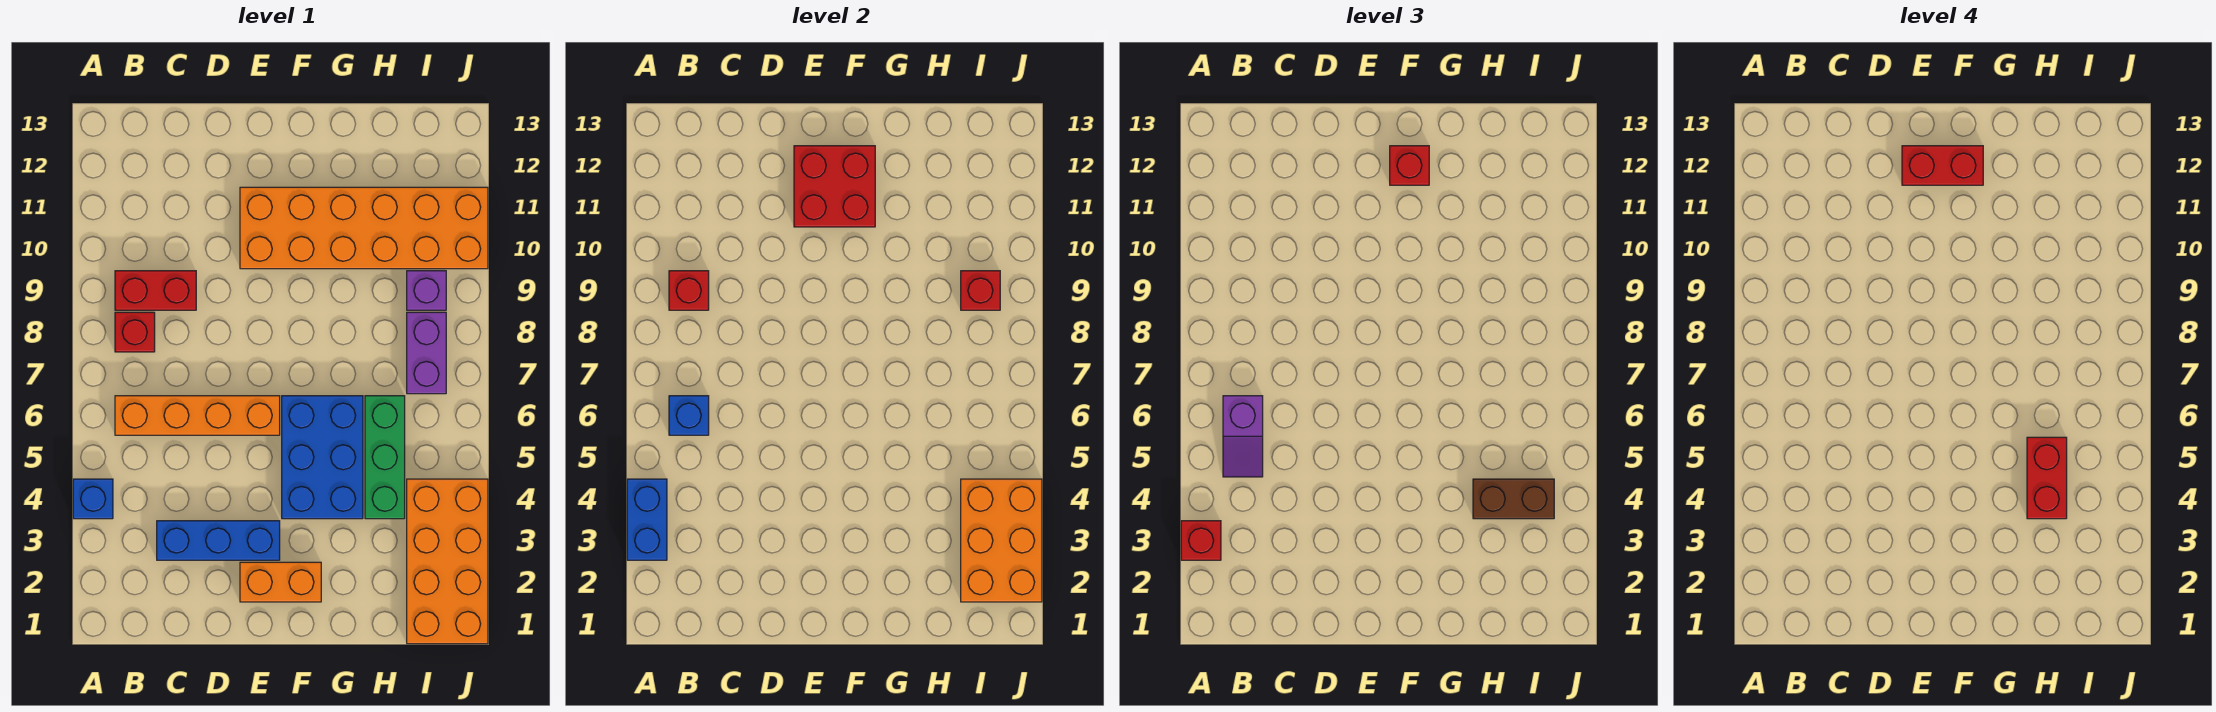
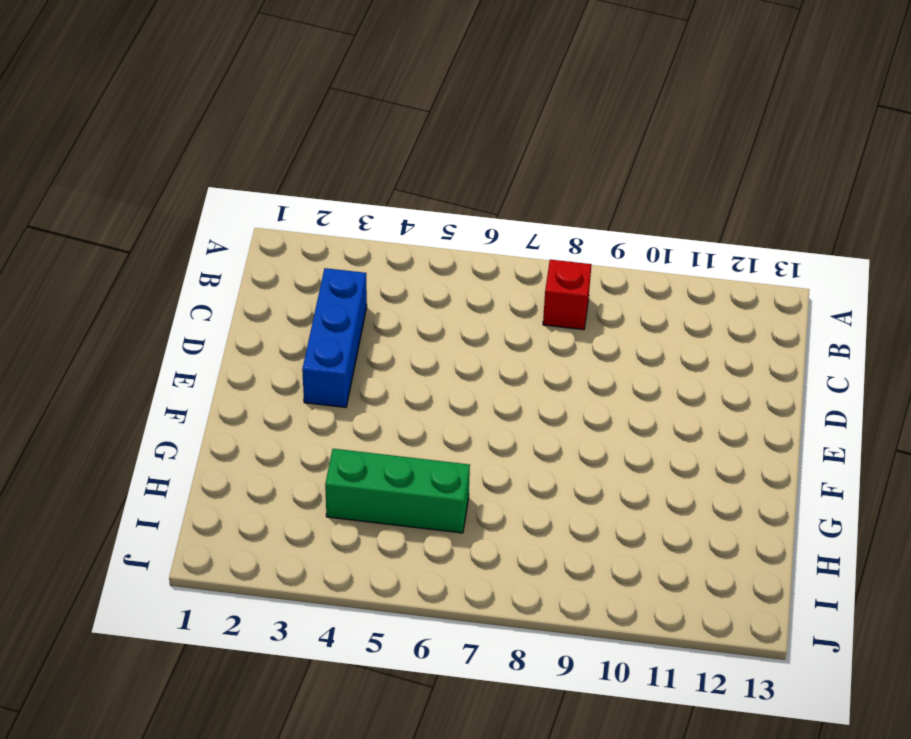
none -> blue brick A4 level 1
none -> orange brick B6:E6 level 1
none -> red brick B9:C9 level 1

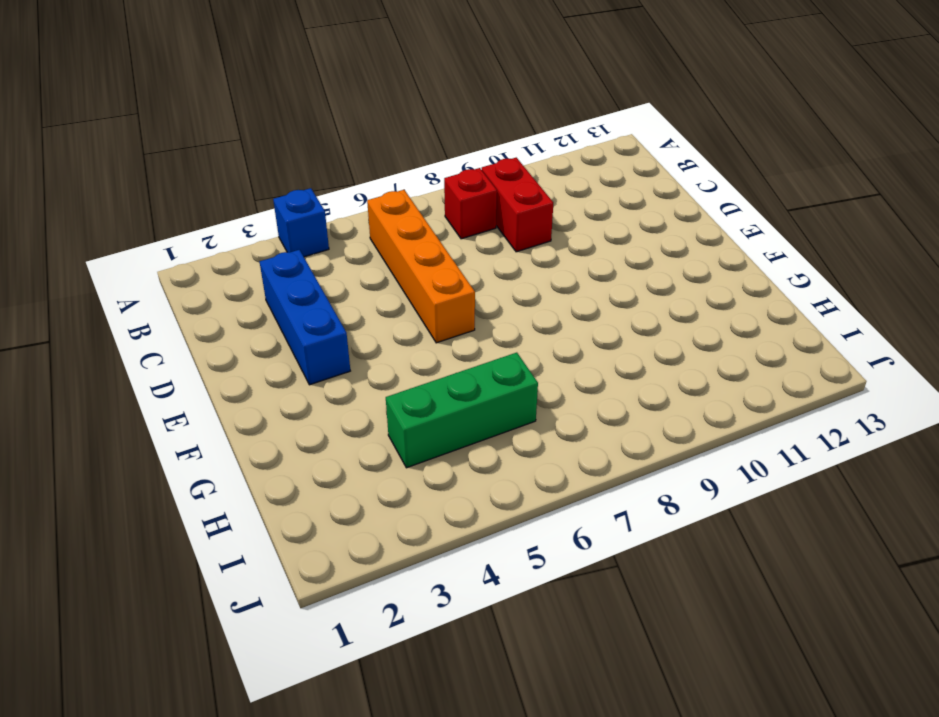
none -> orange brick E2:F2 level 1
none -> orange brick E10:J11 level 1
none -> blue brick F4:G6 level 1

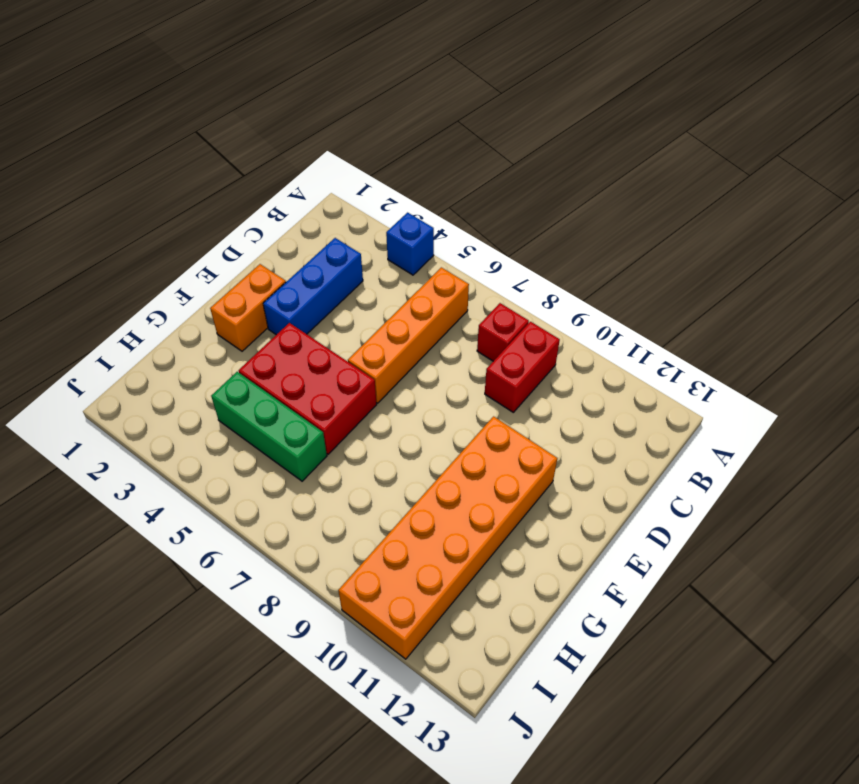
red brick F4:G6 level 1 -> blue brick F4:G6 level 1
none -> orange brick I1:J4 level 1
none -> purple brick I7:I8 level 1
none -> purple brick I9 level 1

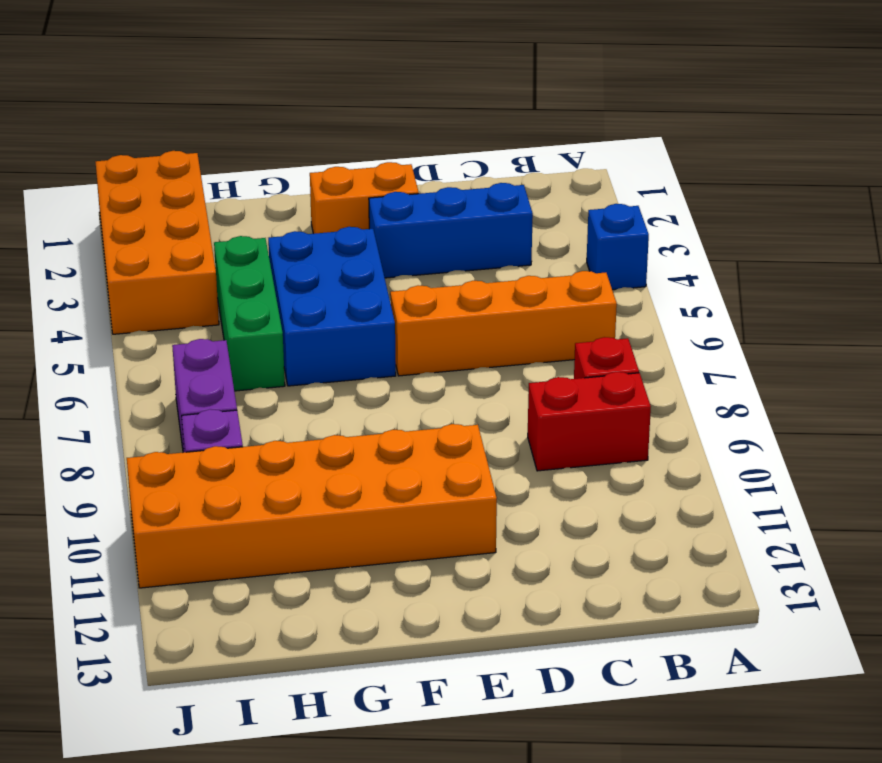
none -> blue brick A3:A4 level 2
none -> blue brick B6 level 2
none -> red brick B9 level 2

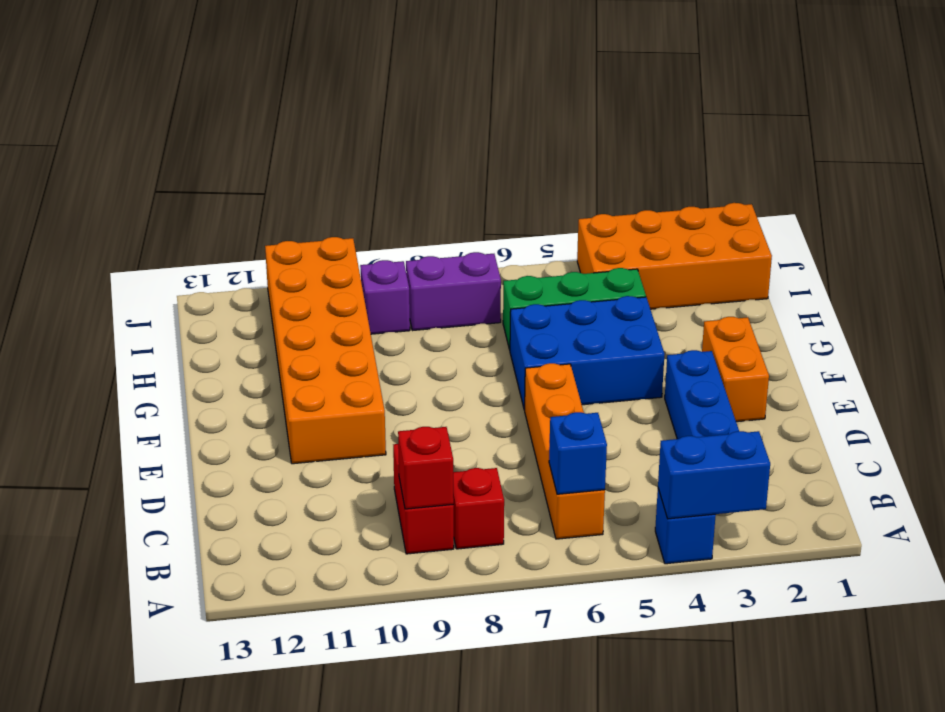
none -> red brick E11:F12 level 2
none -> orange brick I2:J4 level 2
none -> red brick I9 level 2

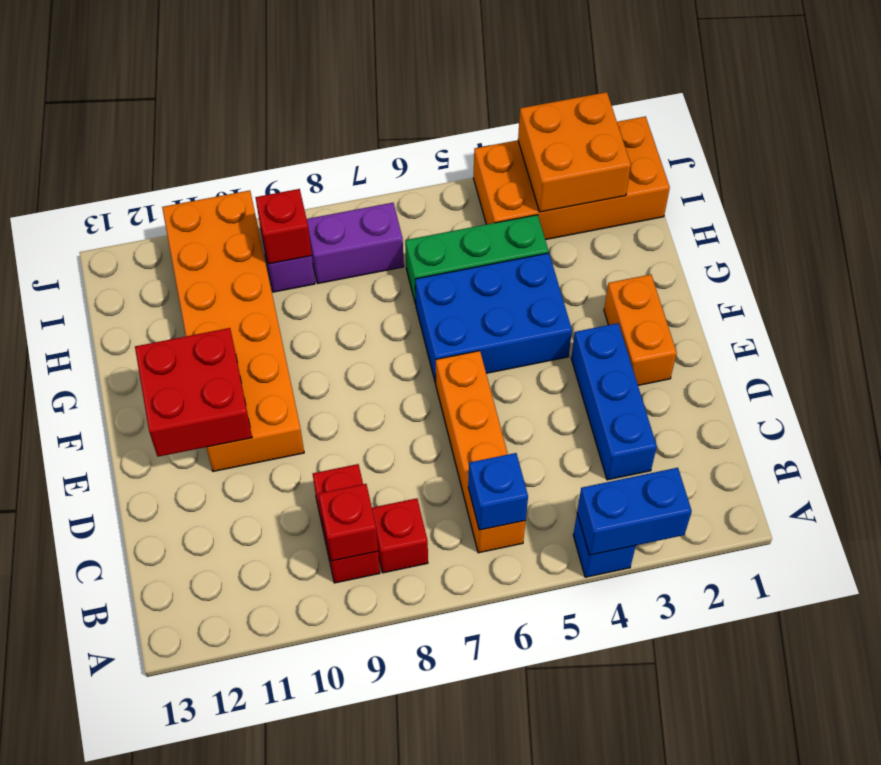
orange brick I2:J3 level 2 -> orange brick I2:J4 level 2
none -> red brick A3 level 3
none -> purple slope B5:B6 level 3 top 6
none -> red brick F12 level 3

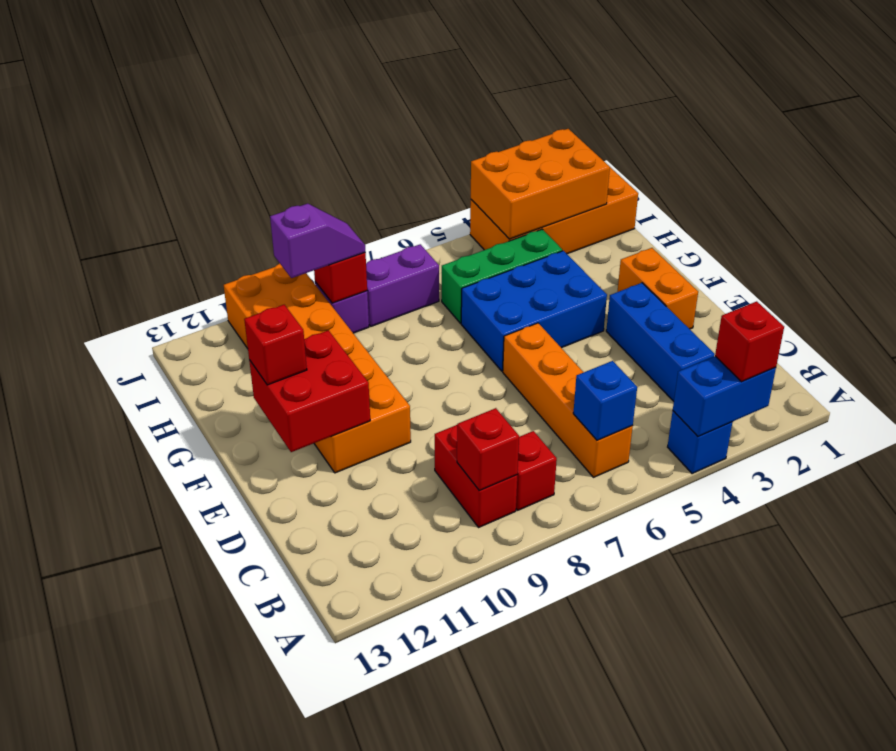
purple slope I9:I10 level 3 top 10 -> purple slope B5:B6 level 3 top 6
none -> brown brick H4:I4 level 3
none -> red brick E12:F12 level 4
none -> red brick H4:H5 level 4

